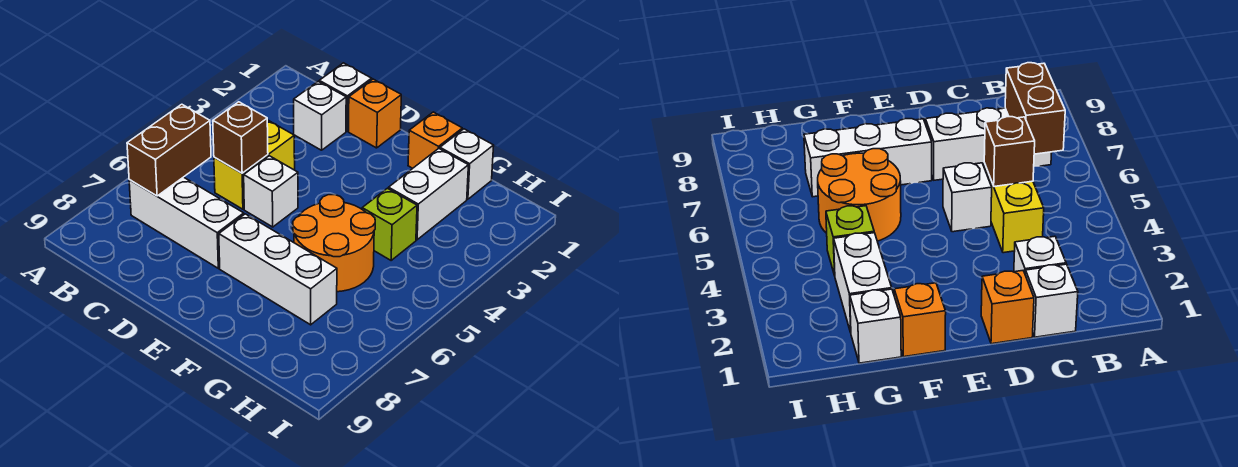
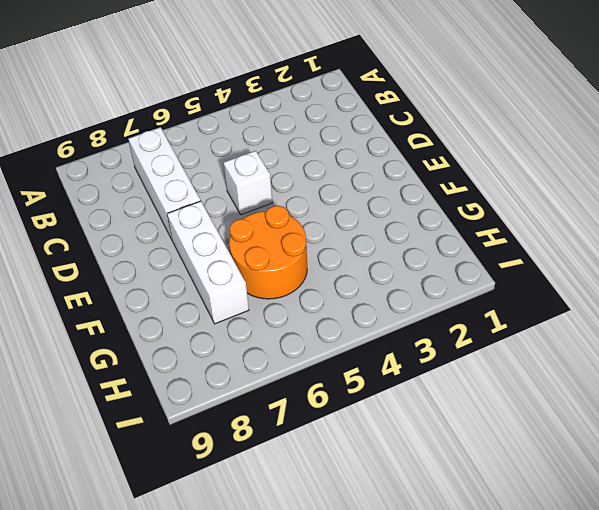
none -> white brick C1 level 1
none -> white brick C2 level 1
none -> yellow brick C4:C5 level 1

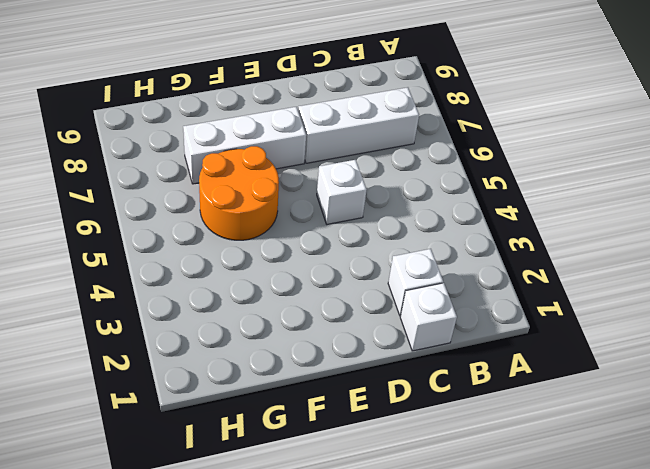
none -> yellow brick C4:C5 level 1
none -> orange brick D1 level 1
none -> orange brick F1 level 1

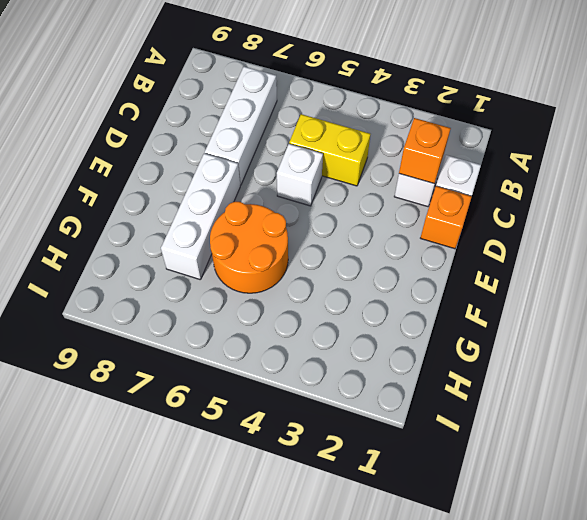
orange brick C2 level 2 -> orange brick F1 level 1
none -> white brick G1 level 1
none -> white brick G2:G3 level 1
none -> lime brick G4 level 1

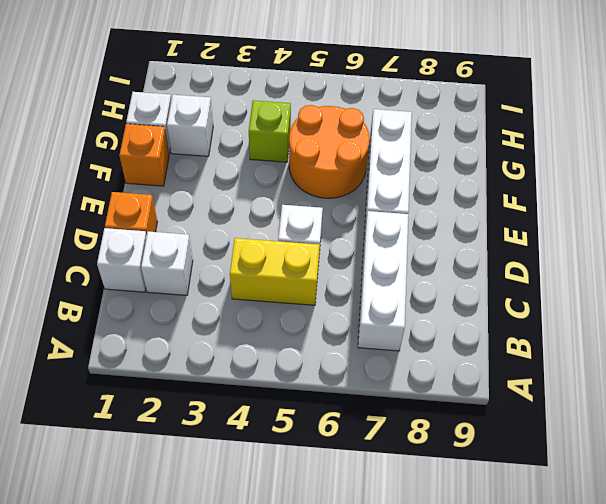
white brick G2 level 1 -> white brick G2:G3 level 1
none -> brown brick B6:B7 level 2
none -> brown brick C5 level 2

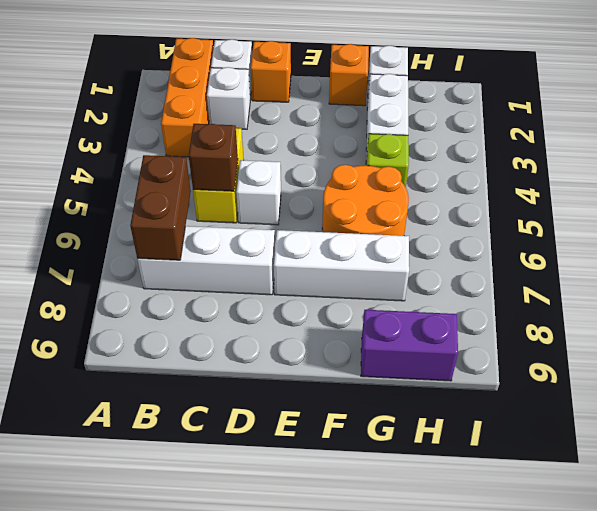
orange brick B1:B3 level 1 -> none
purple brick G9:H9 level 1 -> none

